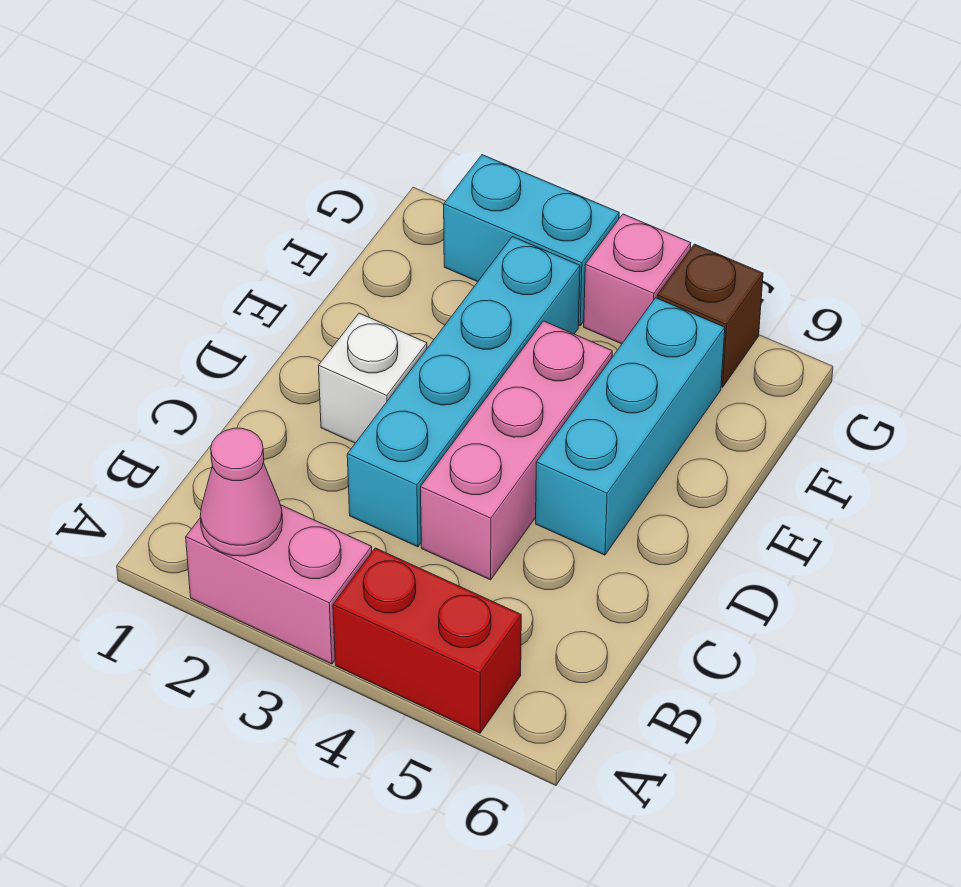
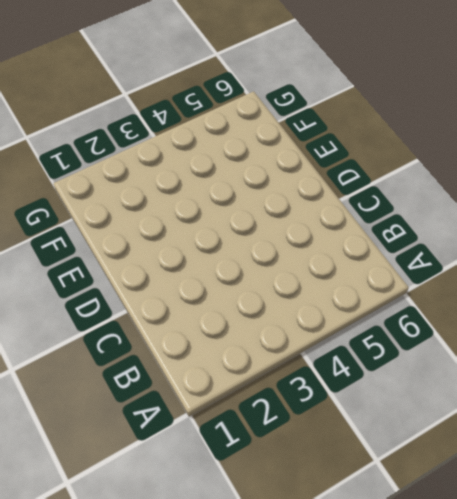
none -> pink brick A2:A3 level 1
none -> red brick A4:A5 level 1

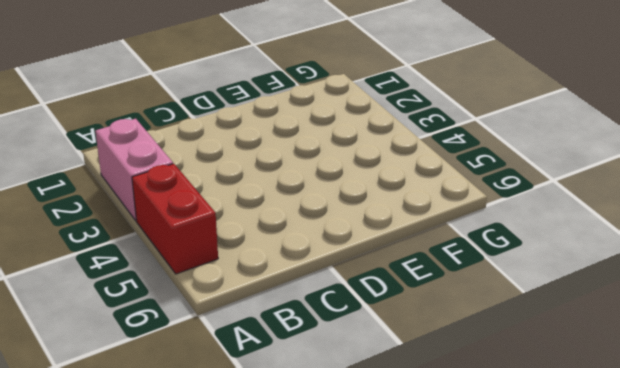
none -> cyan brick C3:F3 level 1
none -> pink brick C4:E4 level 1

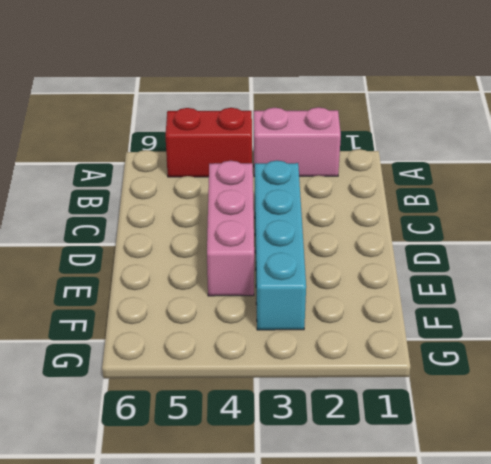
none -> white brick D2 level 1
none -> cyan brick D5:F5 level 1

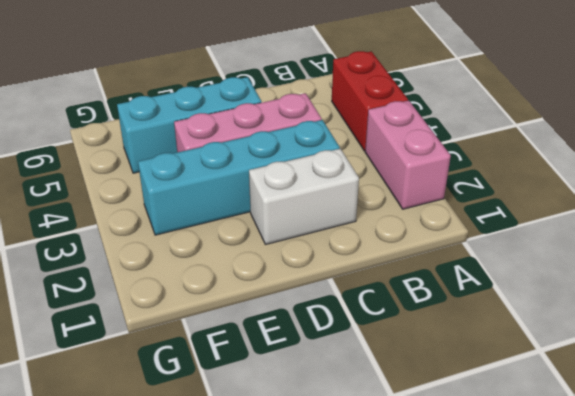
white brick C2:D2 level 1 -> white brick D2 level 1
none -> cyan brick G2:G3 level 1
none -> pink brick G4 level 1

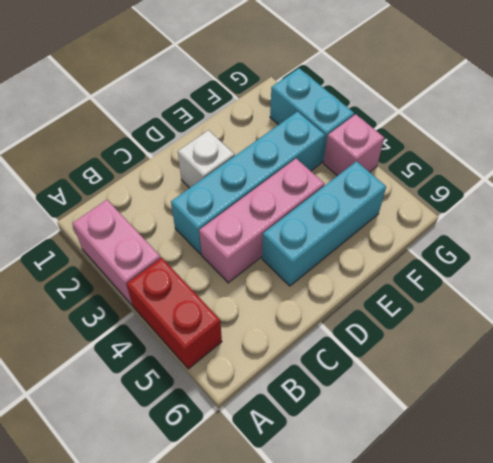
none -> brown brick G5 level 1
none -> pink cone A2 level 2

